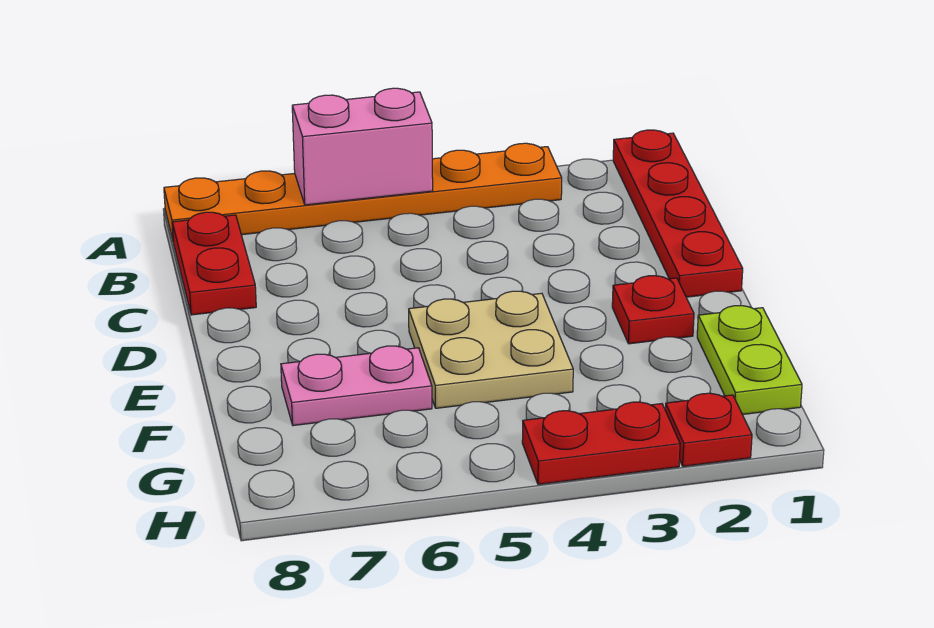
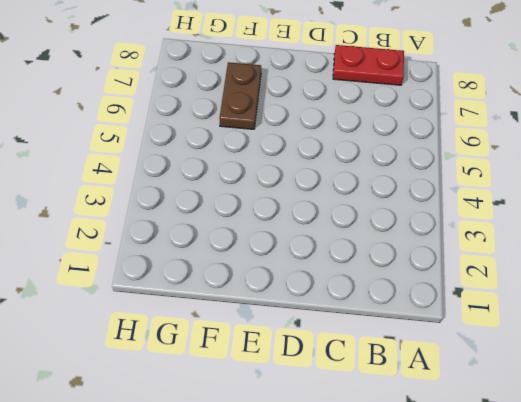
brown plate F6:F7 level 1 -> pink plate F6:F7 level 1
none -> red plate A1:D1 level 1
none -> orange plate A3:A8 level 1

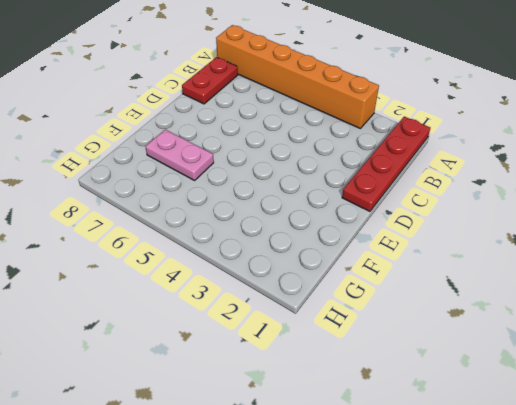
orange brick A3:A8 level 1 -> orange plate A3:A8 level 1
none -> red plate E2 level 1
none -> tan plate E4:F5 level 1

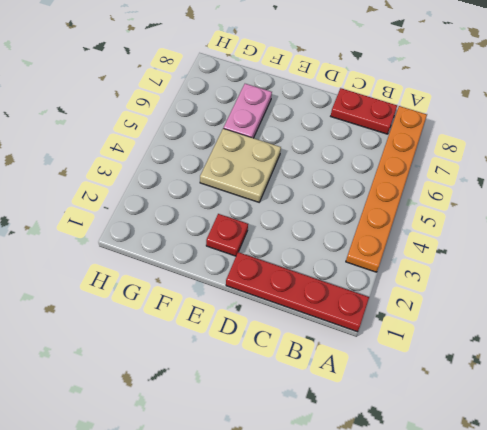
none -> lime plate F1:G1 level 1
none -> red plate H2 level 1

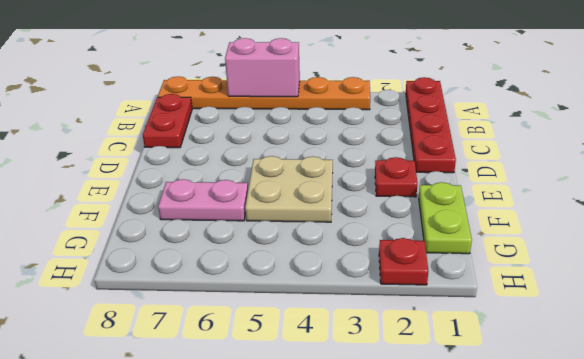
none -> red plate H3:H4 level 1

